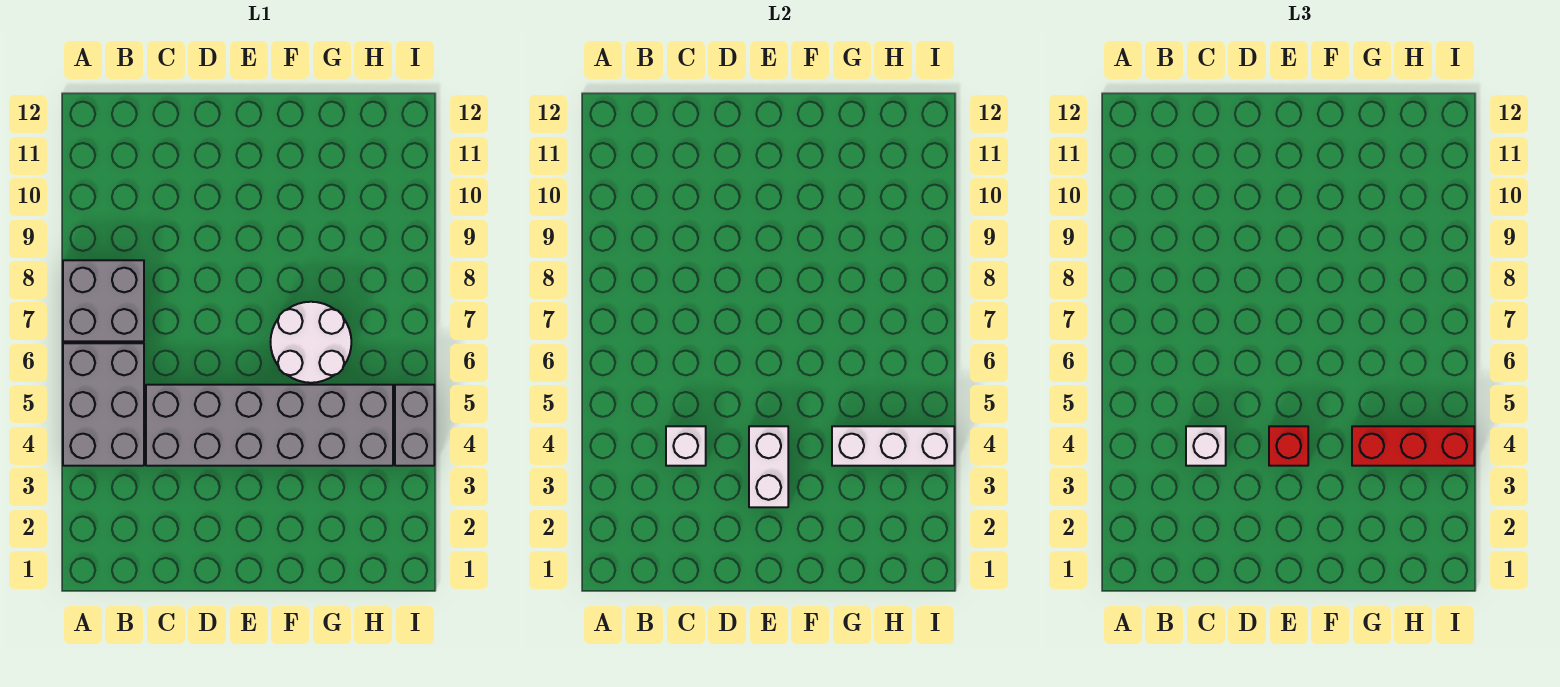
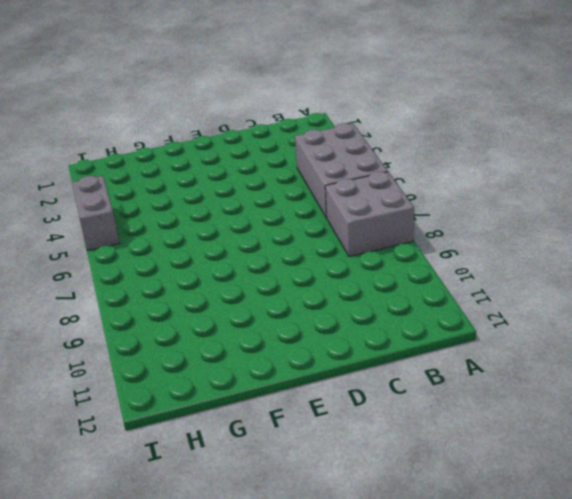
none -> grey brick C4:H5 level 1
none -> white round brick F6:G7 level 1

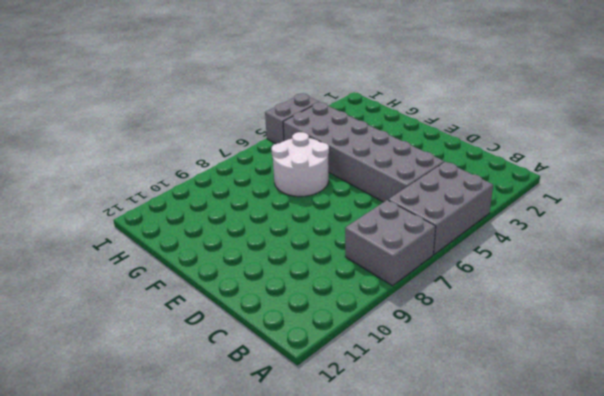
none -> white brick C4 level 2
none -> white brick E3:E4 level 2

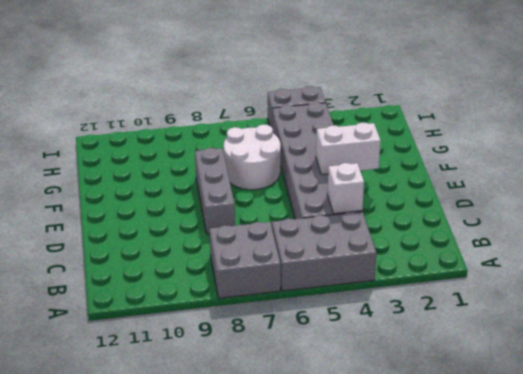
grey brick D8:F8 level 1 -> none
none -> white brick G4:I4 level 2
none -> white brick C4 level 3

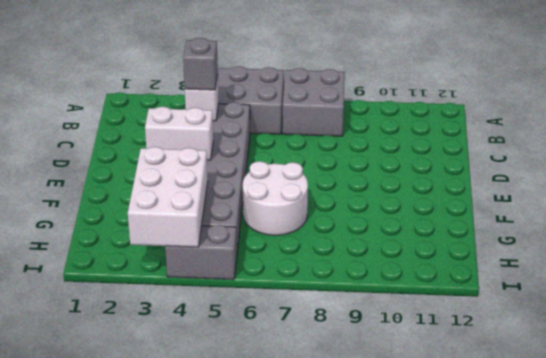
grey brick C4 level 3 -> white brick C4 level 3
white brick G3:I4 level 2 -> white brick G4:I4 level 2
none -> red brick E4 level 3
none -> red brick G4:I4 level 3

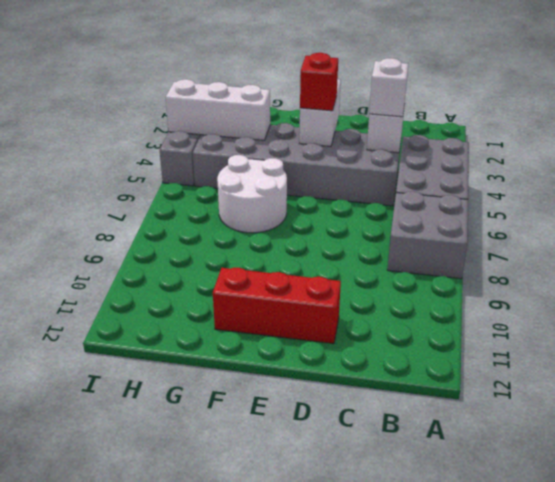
red brick D11:F11 level 1 -> red brick G4:I4 level 3

